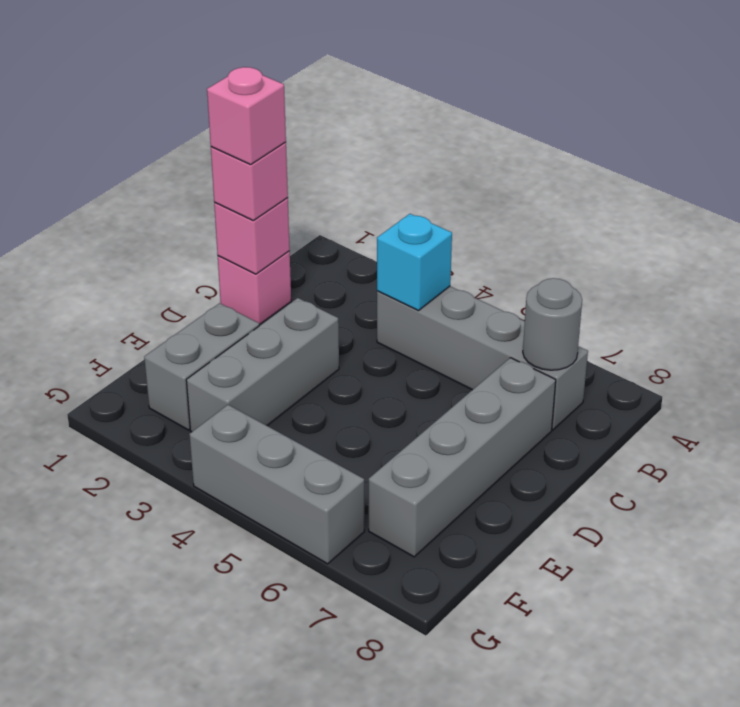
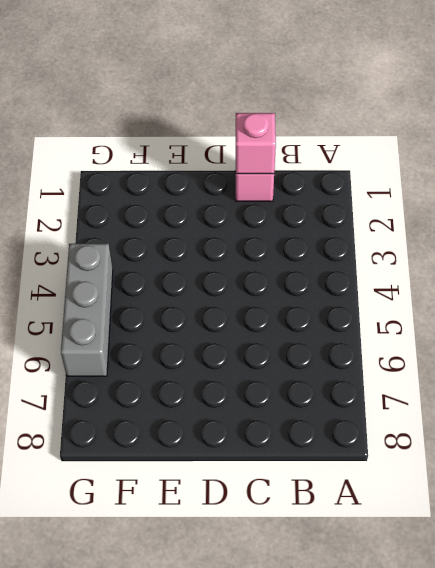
none -> grey brick B4:B7 level 1
none -> grey brick C7:F7 level 1

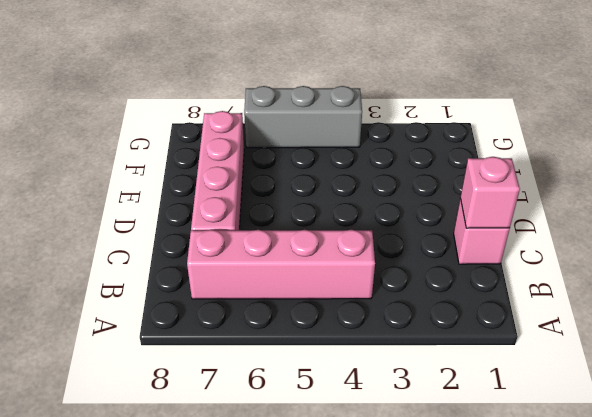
pink brick B4:B7 level 1 -> grey brick B4:B7 level 1
pink brick C7:F7 level 1 -> grey brick C7:F7 level 1
none -> grey brick D3:F3 level 1
none -> grey brick E2:F2 level 1

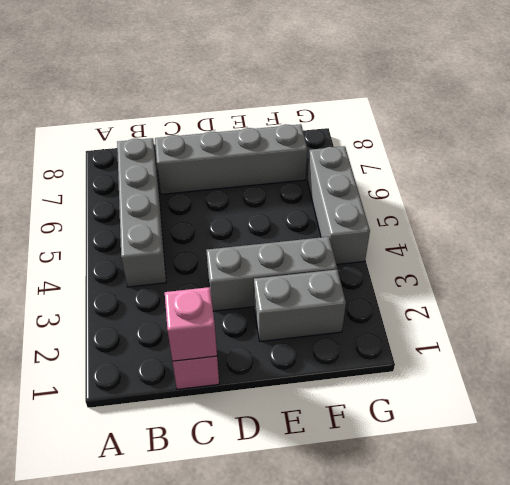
none -> cyan brick B4 level 2
none -> grey round brick B7 level 2

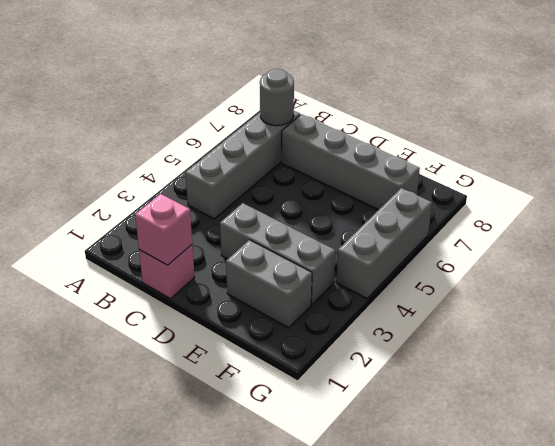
none -> cyan brick B4 level 2
none -> pink brick C1 level 3

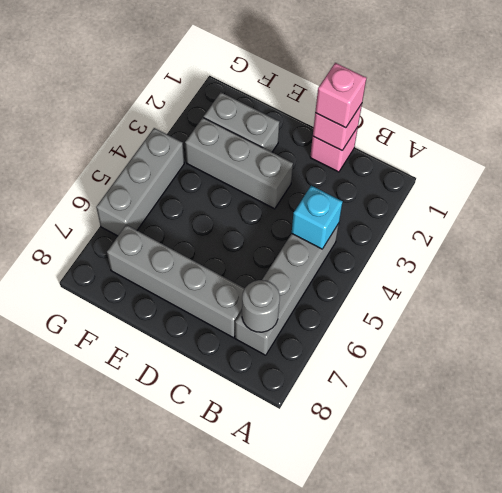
none -> pink brick C1 level 4

